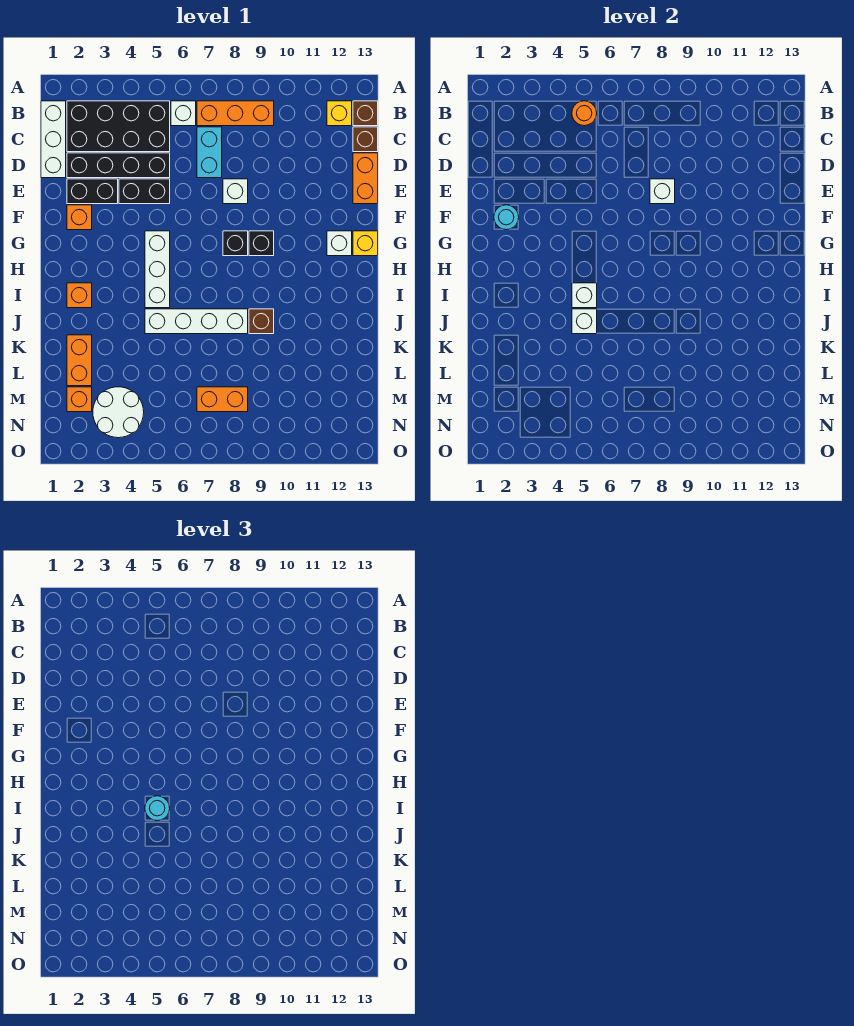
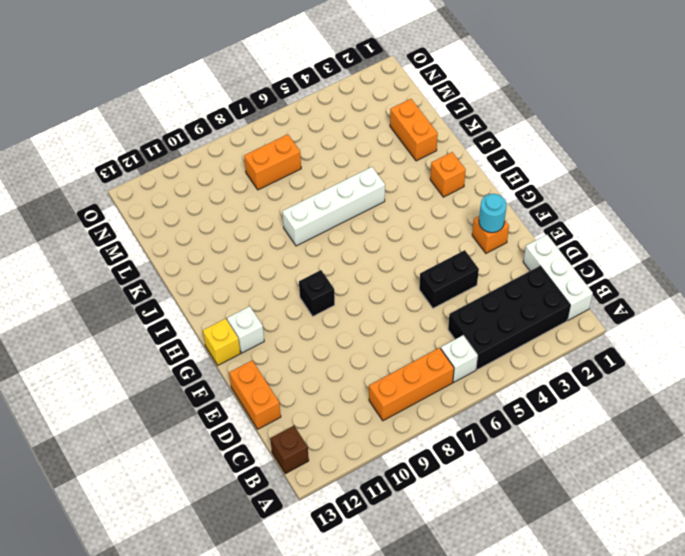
none -> yellow brick B12 level 1
none -> cyan brick C7:D7 level 1
none -> brown brick C13 level 1
none -> black brick D2:D5 level 1

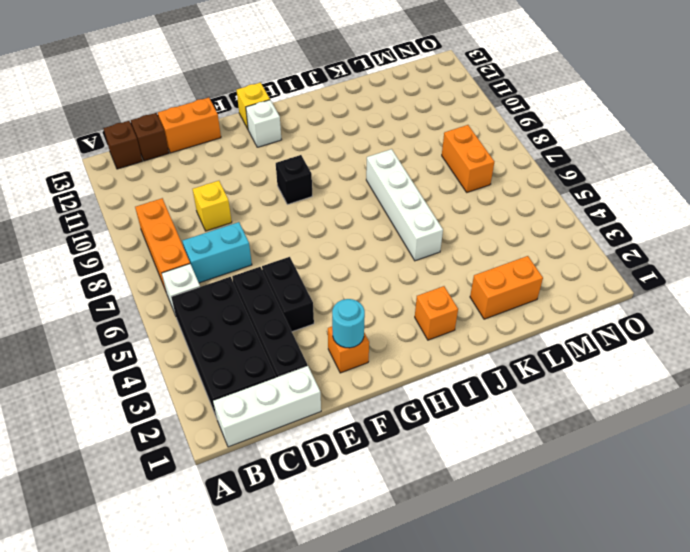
yellow brick D9 level 1 -> yellow brick B12 level 1
none -> black brick E2:E3 level 1
none -> white brick E8 level 1
none -> white brick G5:I5 level 1
none -> black brick G8 level 1

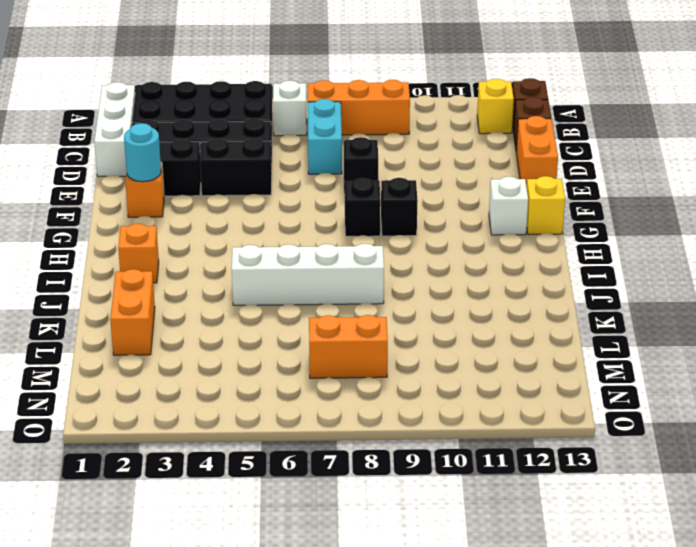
black brick E8 level 1 -> white brick E8 level 1
none -> white brick G5:I5 level 1
none -> brown brick J9 level 1
none -> orange brick M2 level 1
none -> white round brick M3:N4 level 1

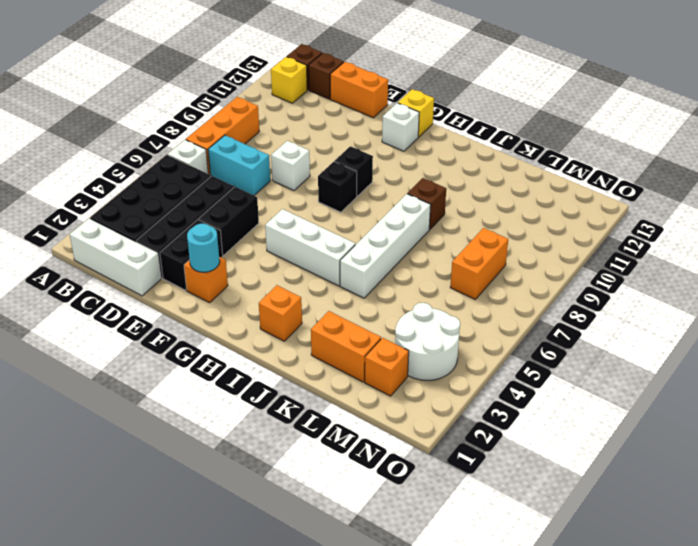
none -> orange round brick B5 level 2
none -> white brick E8 level 2
none -> white brick I5 level 2
none -> white brick J5 level 2

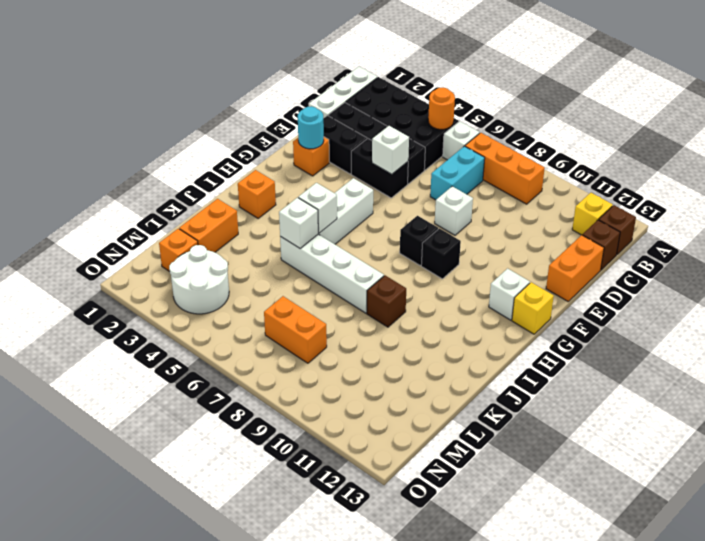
white brick E5 level 2 -> white brick E8 level 2
none -> cyan round brick I5 level 3

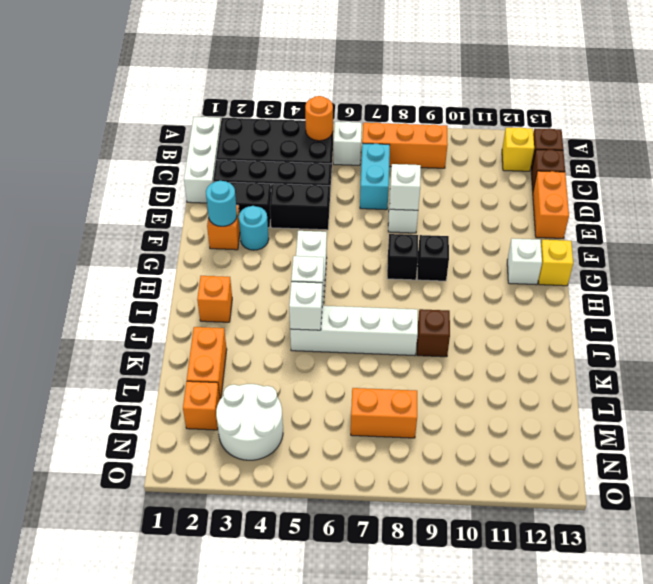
cyan round brick F3 level 1 -> cyan round brick I5 level 3

